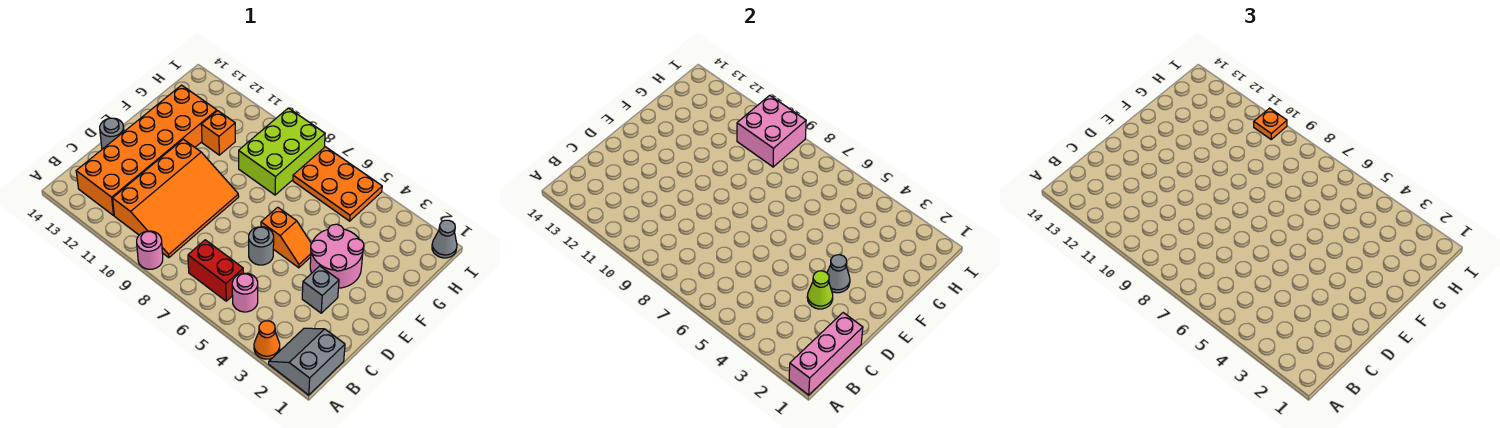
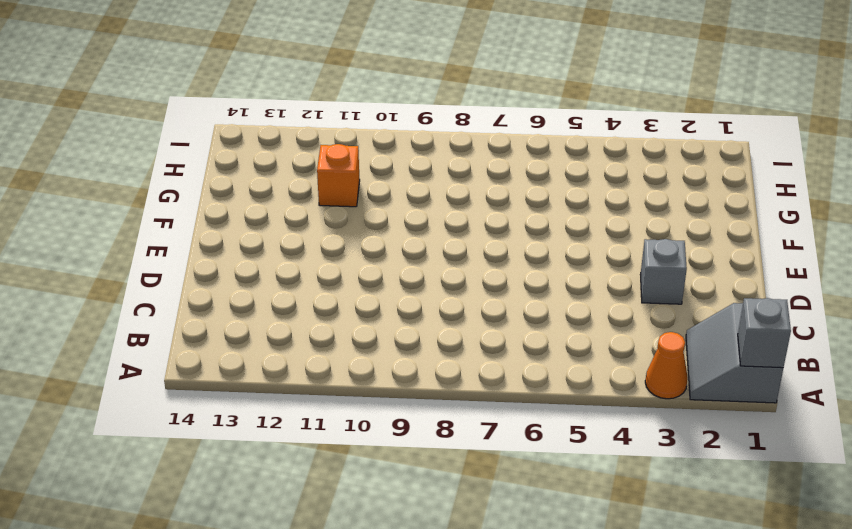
grey brick A1 level 2 -> pink brick A1:C1 level 2
none -> pink round brick A9 level 1
none -> pink round brick B5 level 1
none -> red brick B6:B7 level 1

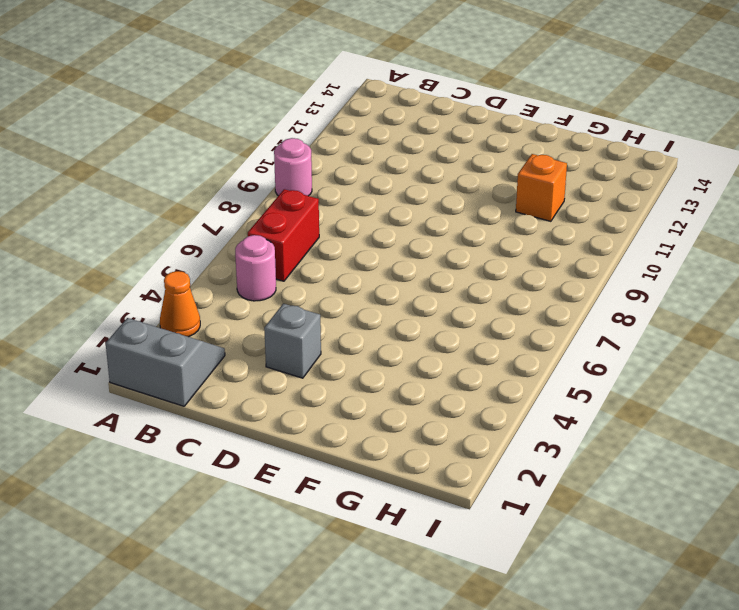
none -> orange slope B9:E11 level 1 top 11
none -> orange brick B12:G13 level 1
none -> grey round brick D6 level 1

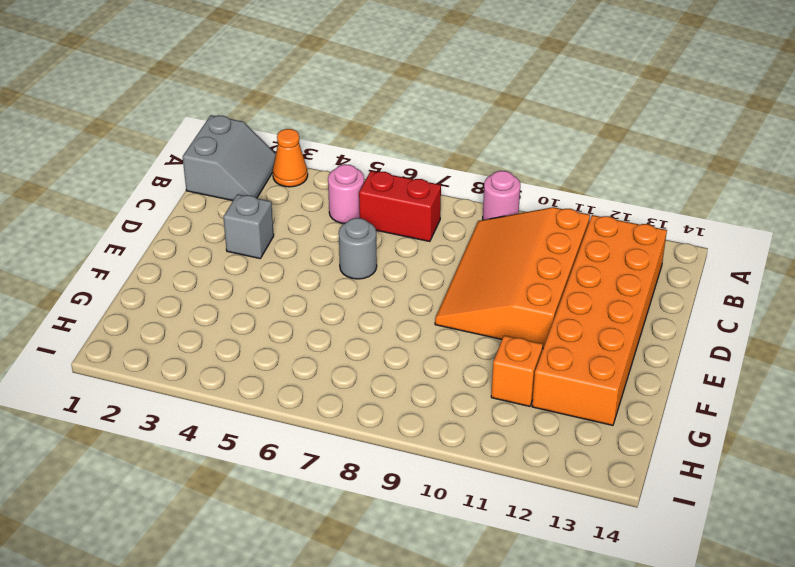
none -> grey round brick D14 level 1
none -> pink round brick E3:F4 level 1
none -> orange slope E5:E6 level 1 top 6

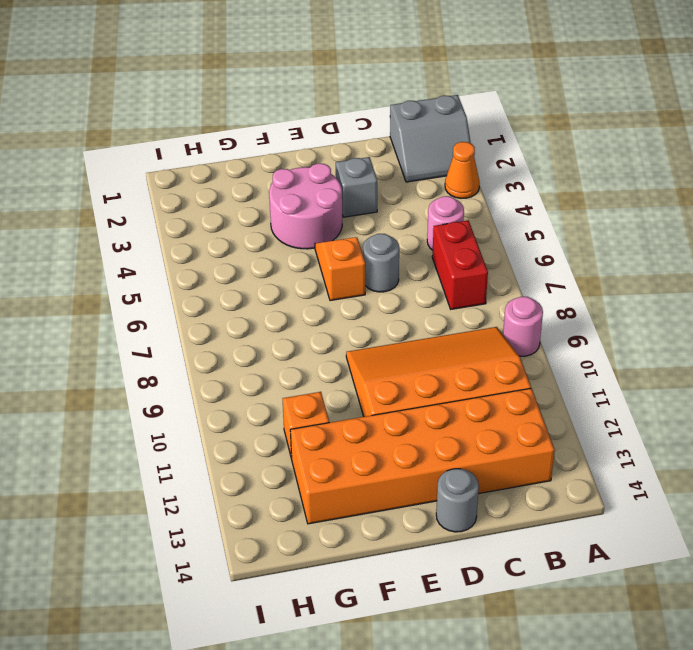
none -> lime brick G8:I9 level 1
none -> orange plate H5:I7 level 1
none -> grey cone I1 level 1

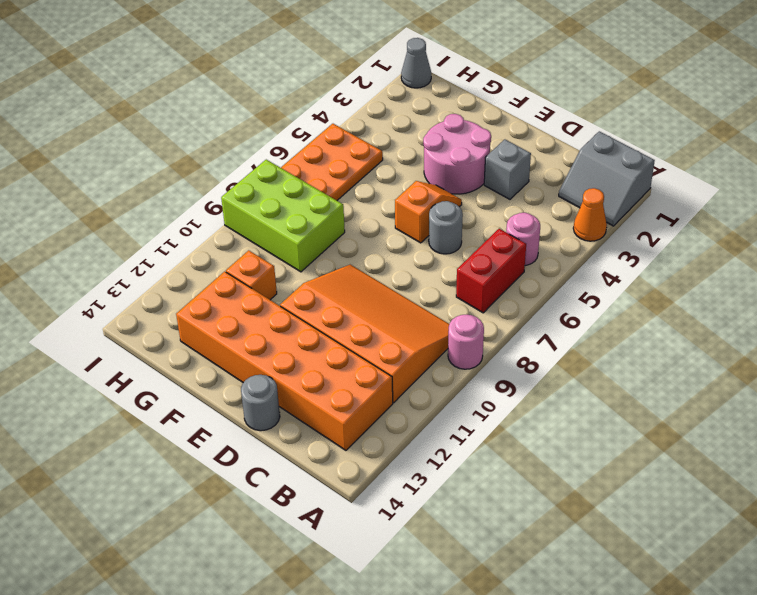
none -> pink brick A1:C1 level 2
none -> lime cone D3 level 2
none -> grey cone E3 level 2

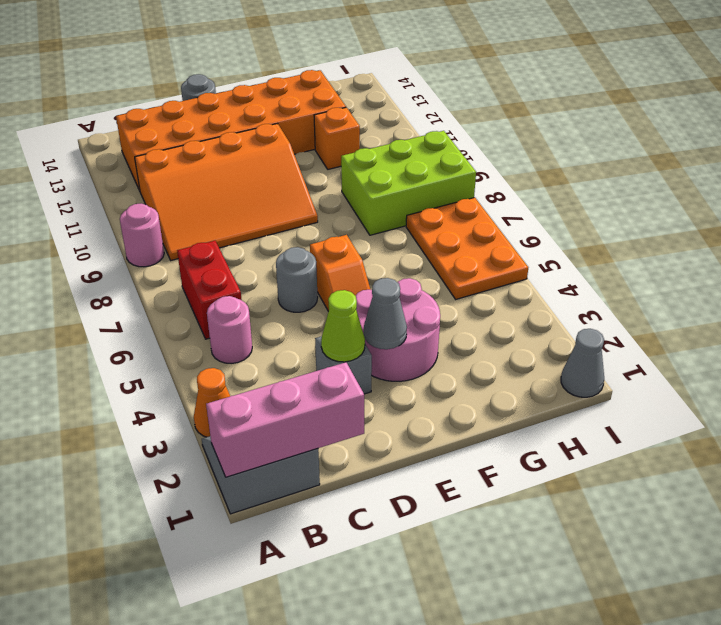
none -> pink brick H9:I10 level 2
none -> orange plate I10 level 3

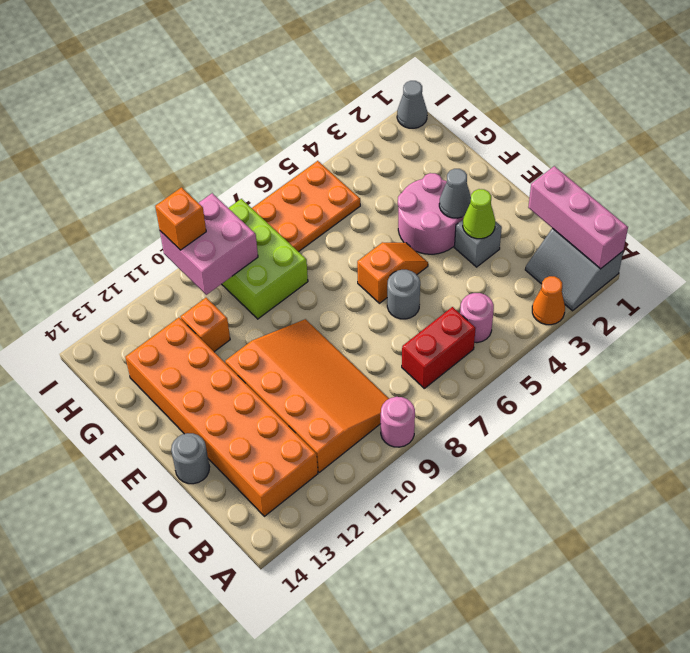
orange brick I10 level 3 -> orange plate I10 level 3

